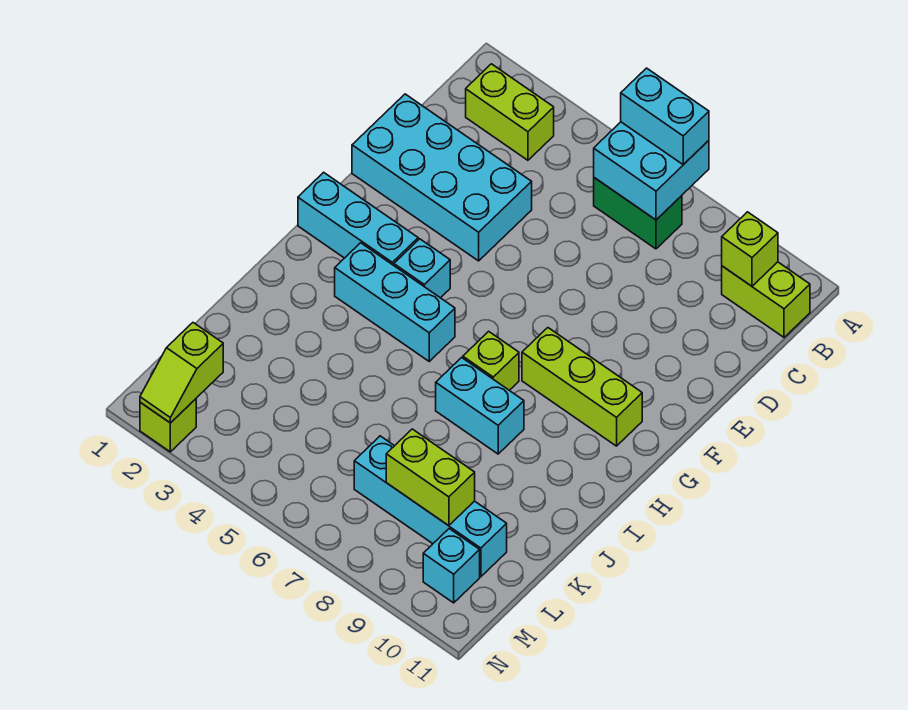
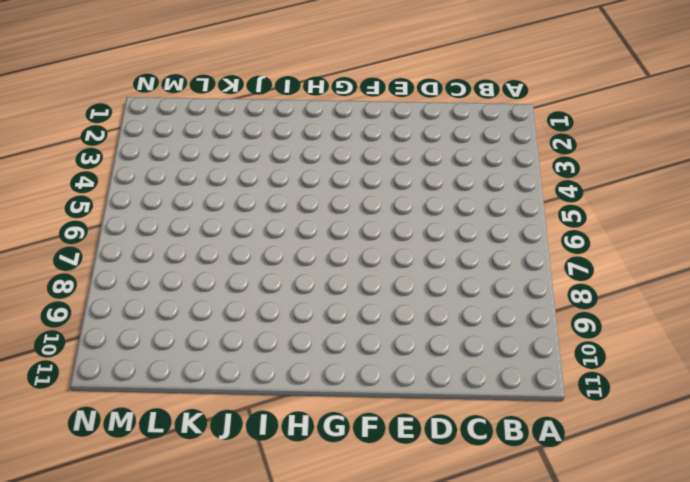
none -> lime brick B2:B3 level 1
none -> green brick B6:B7 level 1
none -> lime brick B10:B11 level 1

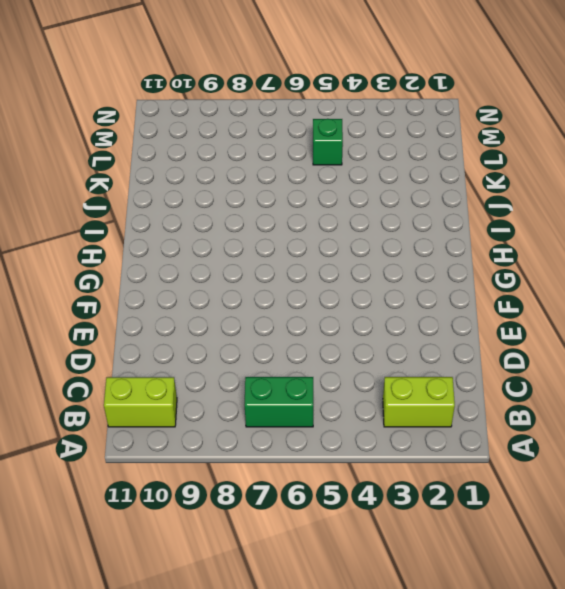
green brick L5 level 1 -> none
none -> cyan brick D1:E4 level 1
none -> cyan brick G1:G3 level 1
none -> cyan brick G4 level 1

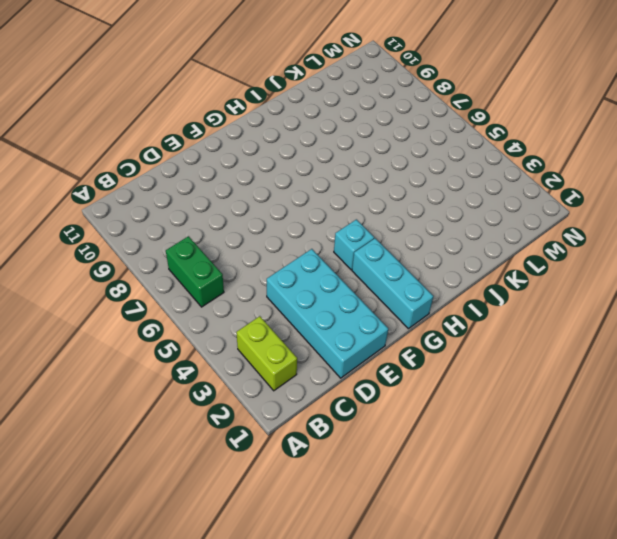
none -> lime brick B10:B11 level 1
none -> lime brick G8:G10 level 1
none -> cyan brick H3:H5 level 1

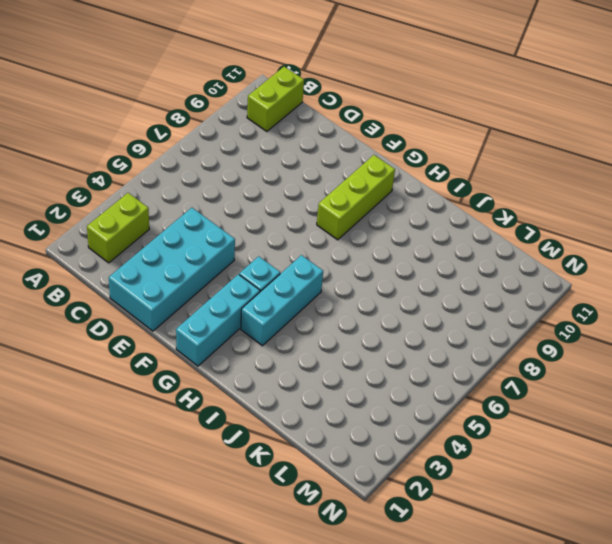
none -> green brick B6:B7 level 1
none -> lime brick H7 level 1
none -> cyan brick I7:I8 level 1

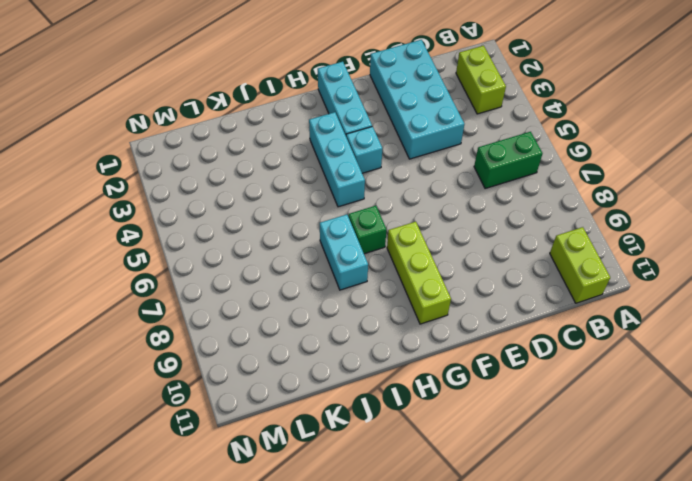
green brick B6:C6 level 1 -> green brick B6:B7 level 1
green brick H7 level 1 -> lime brick H7 level 1
none -> cyan brick L7:L10 level 1
none -> cyan brick M10 level 1
none -> lime brick N2 level 1

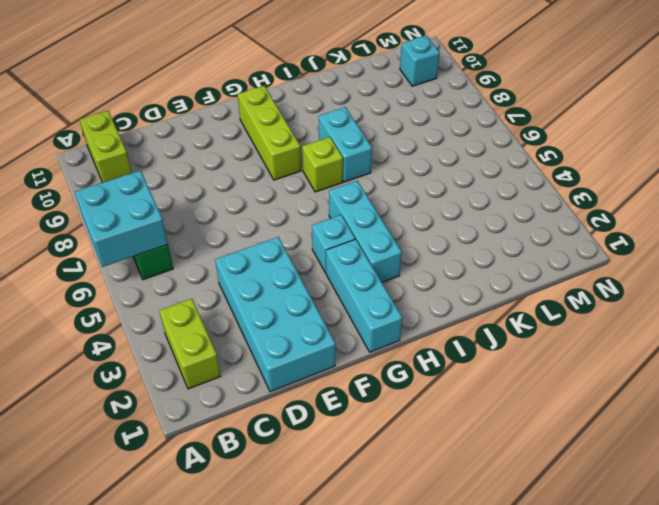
none -> cyan brick L7:L10 level 1
none -> lime brick N2 level 1
none -> lime brick B10 level 2

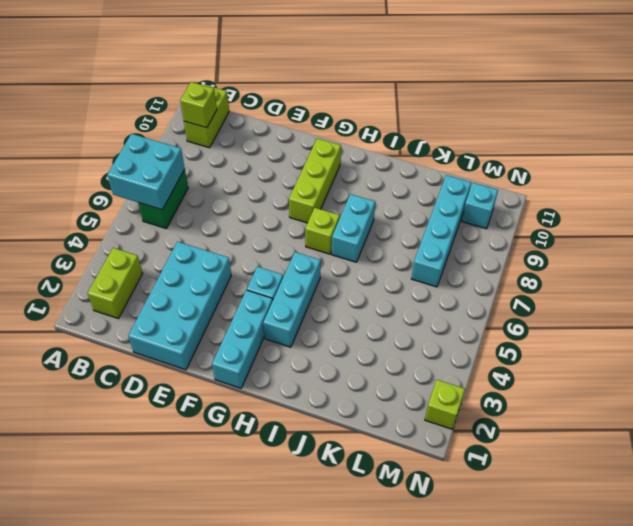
none -> lime brick L8:L9 level 2
none -> lime slope M2:N2 level 2 top M
none -> cyan brick A6:A7 level 3

